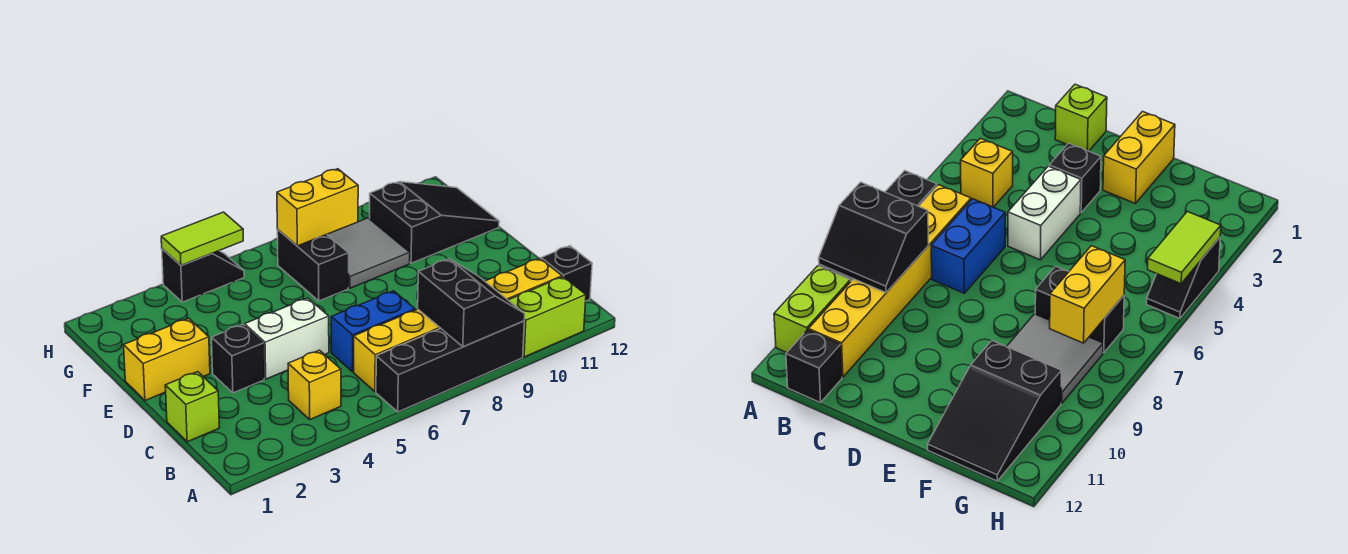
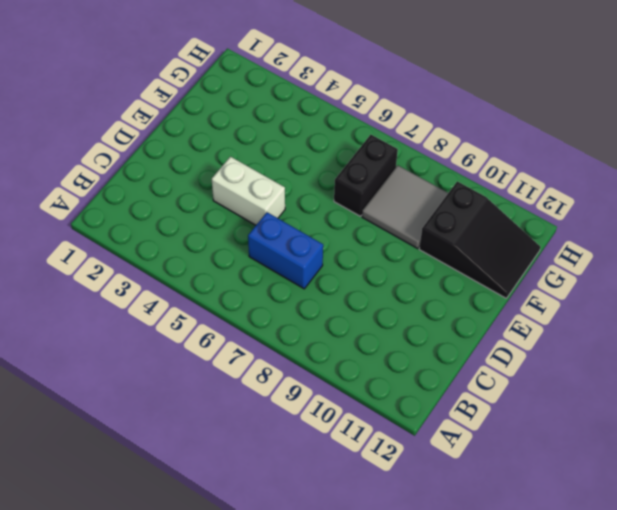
none -> black brick A6:A9 level 1
none -> lime brick A10:A11 level 1
none -> yellow brick B4 level 1

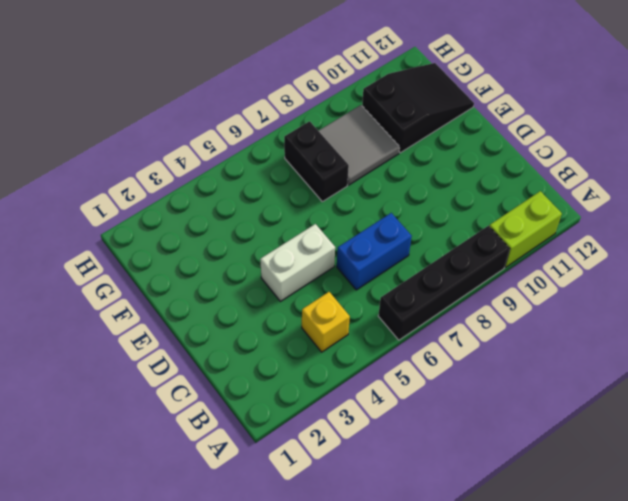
none -> yellow brick B6:B11 level 1
none -> black brick B12 level 1
none -> lime brick C1 level 1

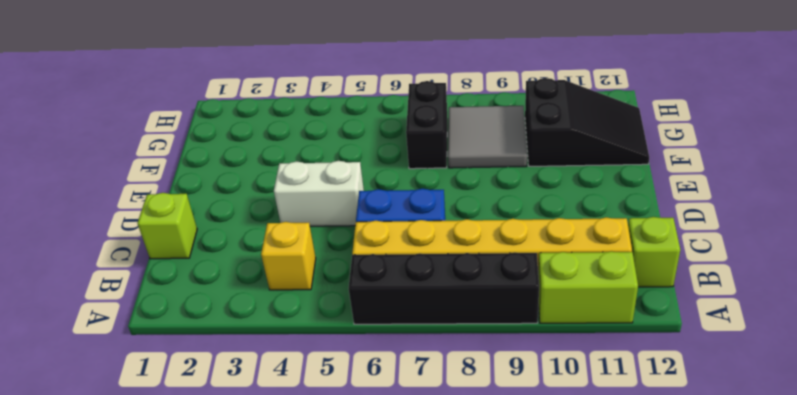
lime brick B12 level 1 -> black brick B12 level 1
none -> black brick D3 level 1
none -> yellow brick E1:E2 level 1
none -> black slope H4:H5 level 1 top 4

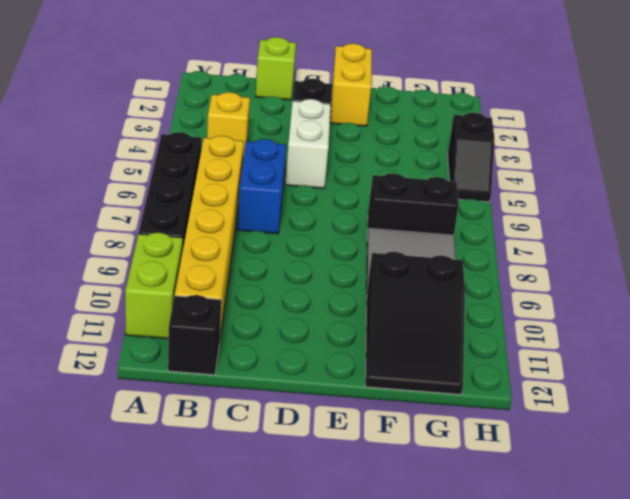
none -> black slope A8:B9 level 2 top 8
none -> yellow brick G7:G8 level 2
none -> lime tile H4:H5 level 2

